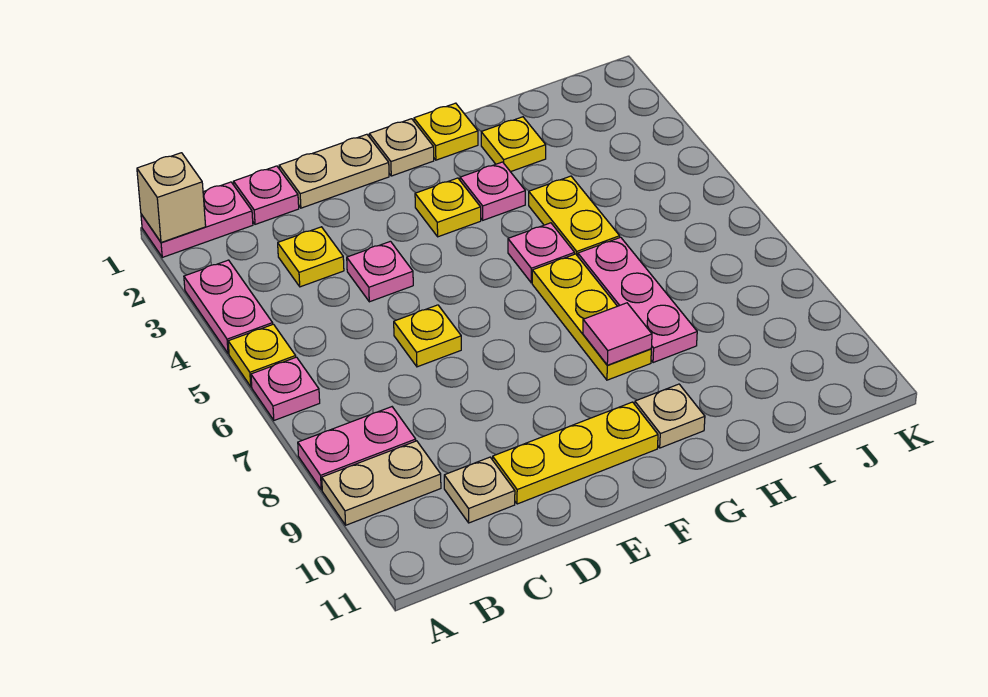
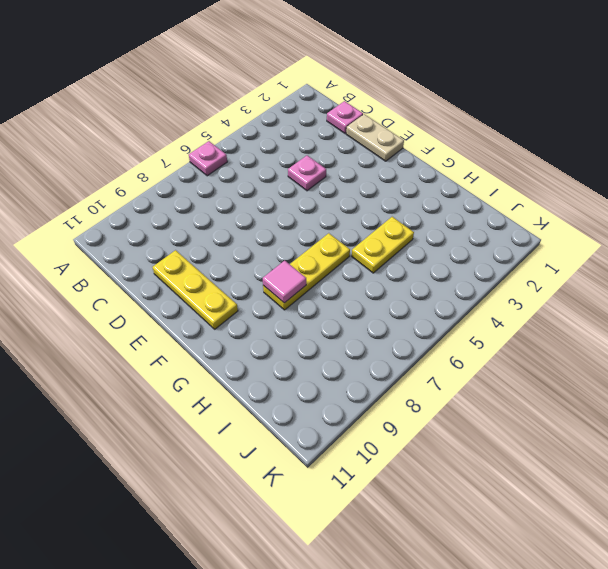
none -> pink plate A1:B1 level 1
none -> pink plate A3:A4 level 1
none -> yellow plate A5 level 1

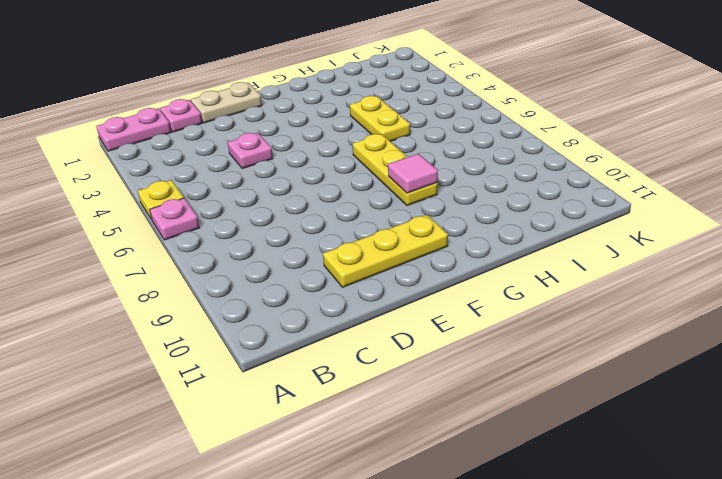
none -> pink plate A3:A4 level 1
none -> pink plate A8:B8 level 1
none -> tan plate A9:B9 level 1

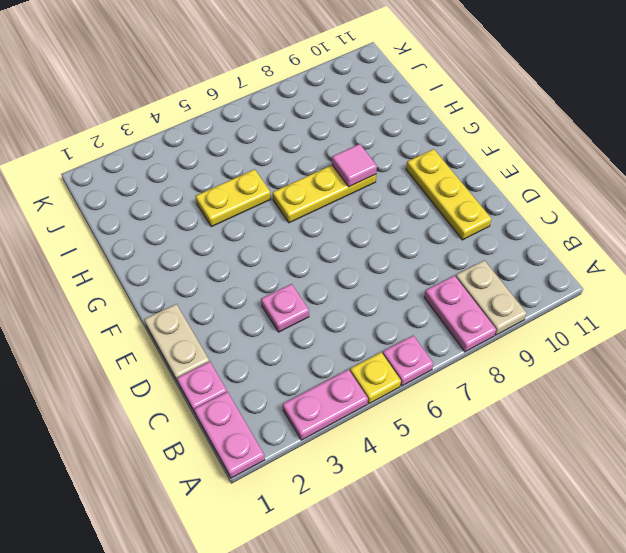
none -> yellow plate C3 level 1
none -> tan plate C10 level 1
none -> yellow plate D6 level 1

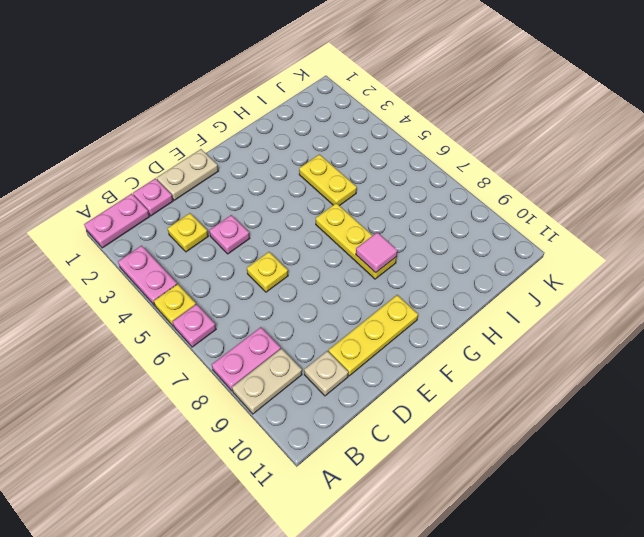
none -> tan plate F1 level 1
none -> yellow plate F3 level 1
none -> yellow plate G1 level 1

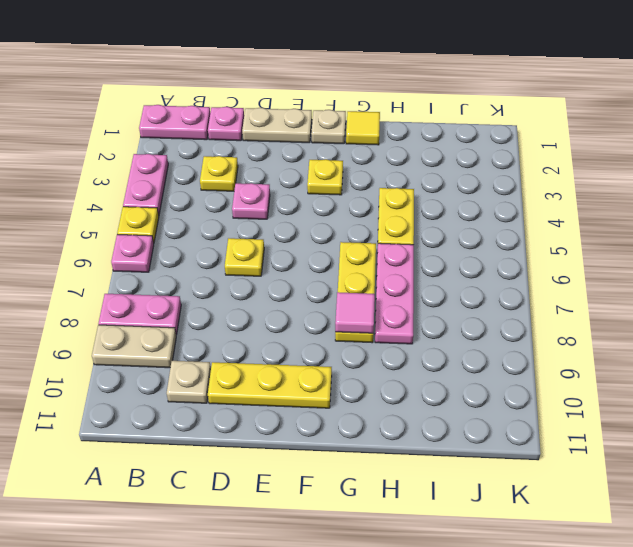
yellow tile G1 level 1 -> yellow plate G1 level 1
none -> pink plate G3 level 1
none -> pink plate G5 level 1
none -> tan plate G10 level 1

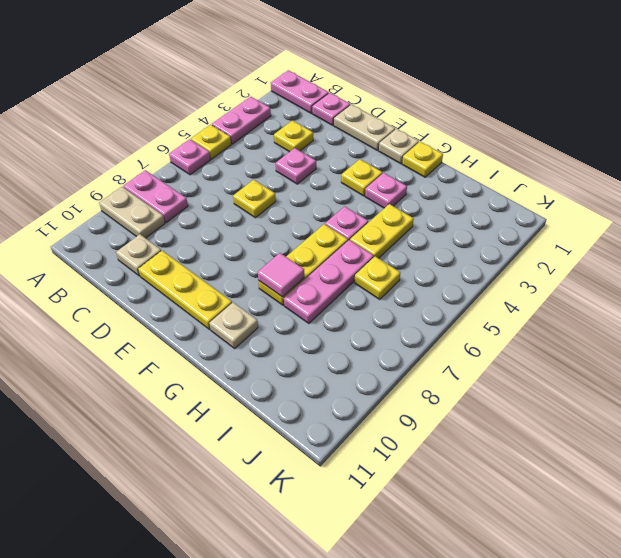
yellow plate I6 level 1 -> yellow plate H2 level 1
none -> tan brick A1 level 2

